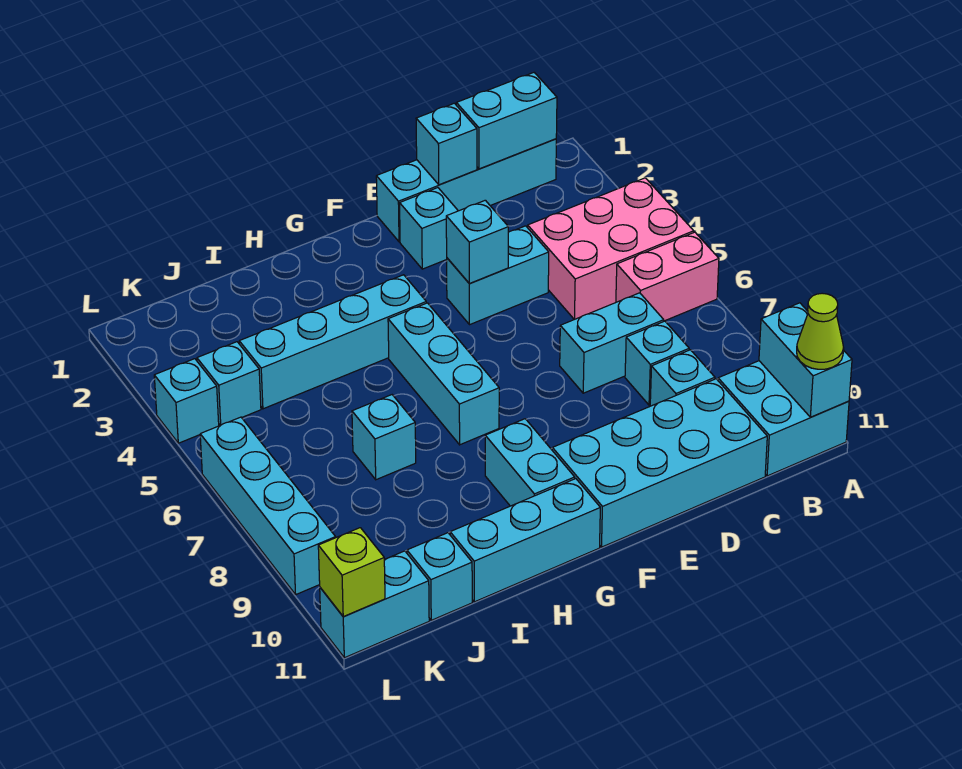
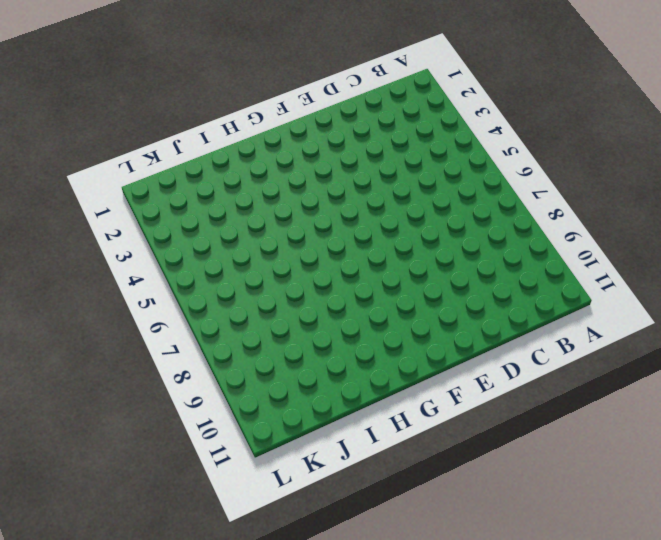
none -> pink brick A4:C5 level 1
none -> pink brick A6:B6 level 1
none -> cyan brick A10:B11 level 1

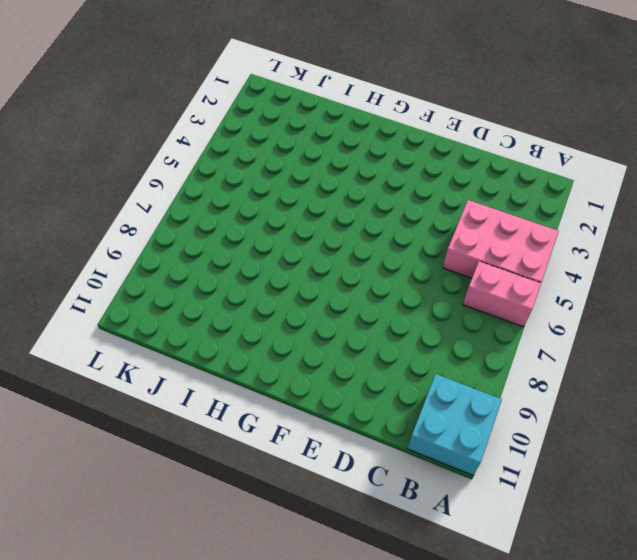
none -> cyan brick B1:E1 level 1
none -> cyan brick C7:D7 level 1
none -> cyan brick C8 level 1

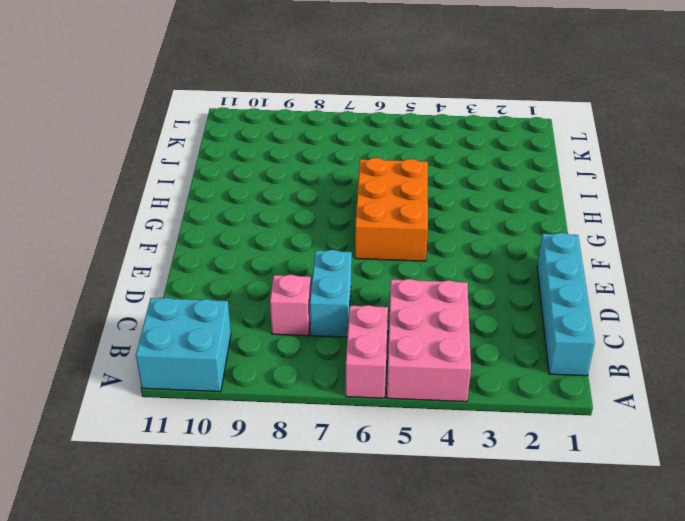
pink brick C8 level 1 -> cyan brick C8 level 1
orange brick F5:H6 level 1 -> cyan brick G5:G7 level 1
none -> cyan brick C9 level 1
none -> cyan brick C10:F11 level 1
none -> cyan brick D4:E4 level 1

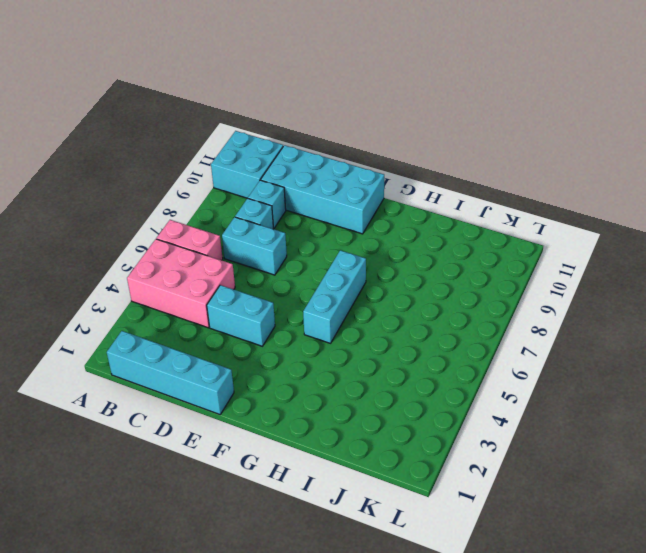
none -> cyan brick E2 level 1
none -> cyan brick G4:J4 level 1
none -> cyan brick G9:G10 level 1

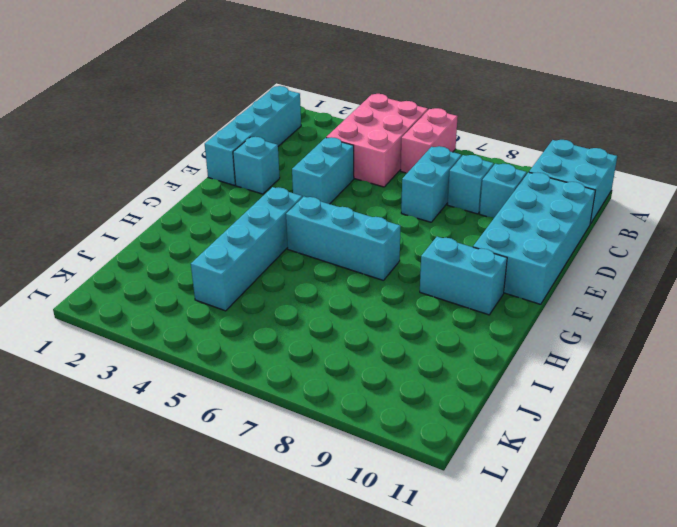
none -> cyan brick G11:I11 level 1
none -> cyan brick I7 level 1
none -> cyan brick J11 level 1

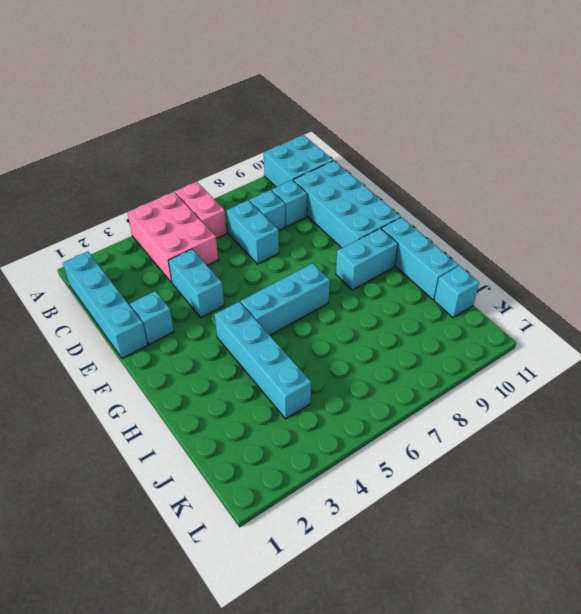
none -> cyan brick I7 level 1
none -> cyan brick K4 level 1
none -> cyan brick K11:L11 level 1

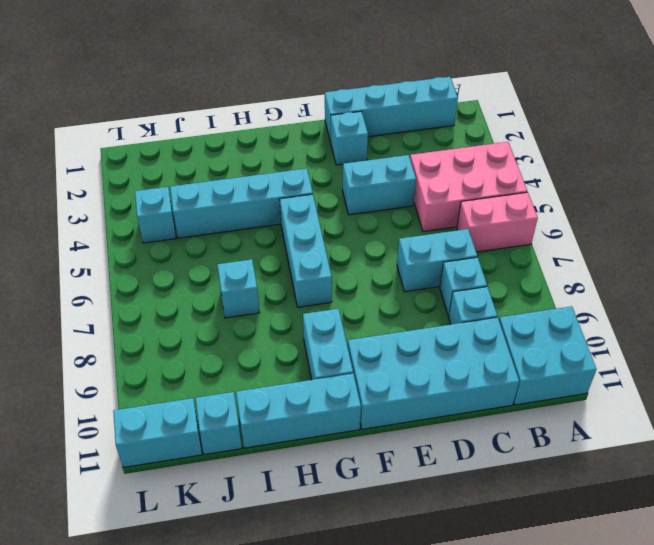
none -> cyan brick L4 level 1
none -> cyan brick L6:L9 level 1
none -> cyan brick A10:A11 level 2

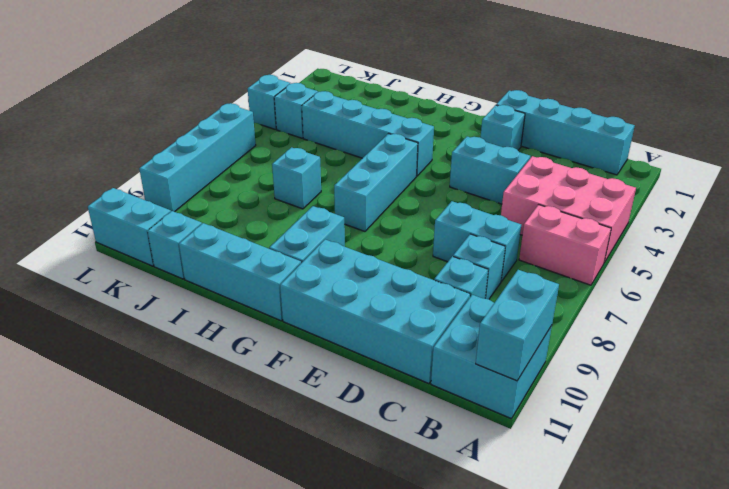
none -> cyan brick B1:C1 level 2
none -> cyan brick D1 level 2
none -> cyan brick E4 level 2

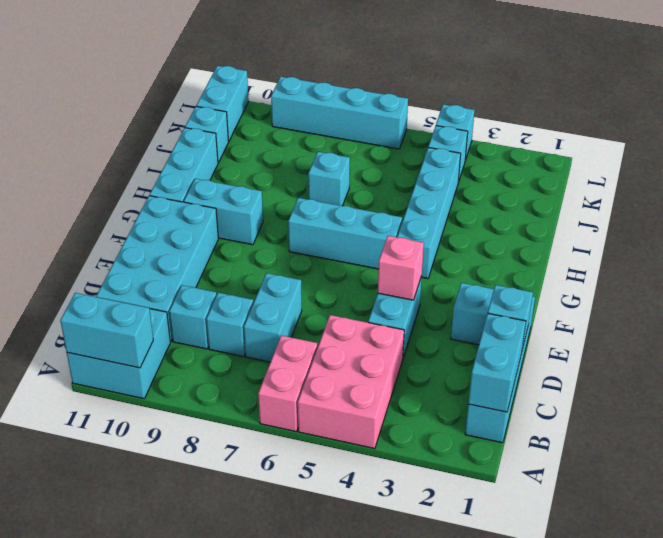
pink brick E4 level 2 -> cyan brick E4 level 2
none -> lime brick L11 level 2
none -> lime cone A11 level 3

